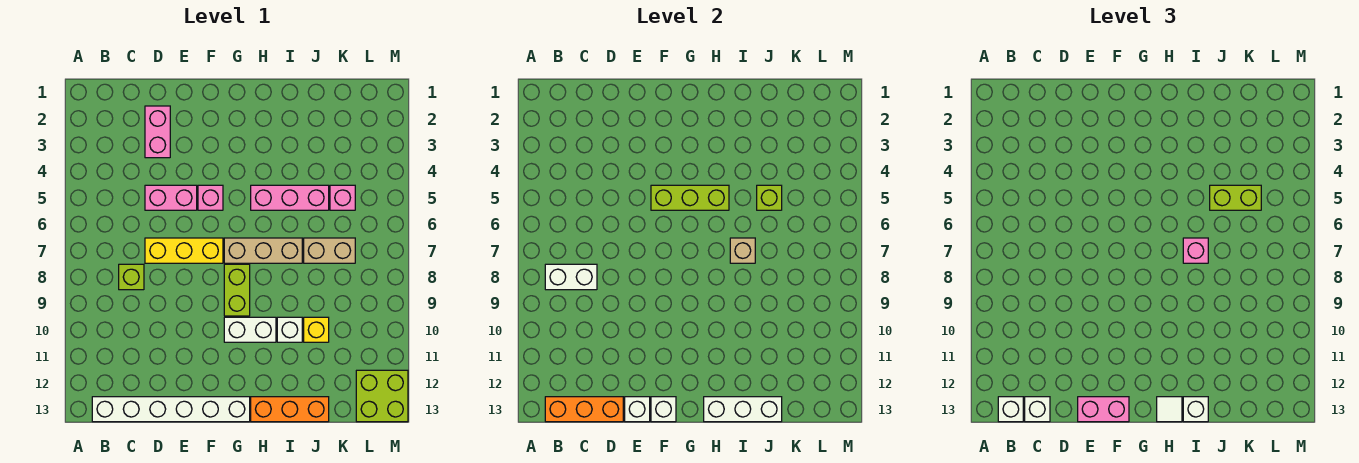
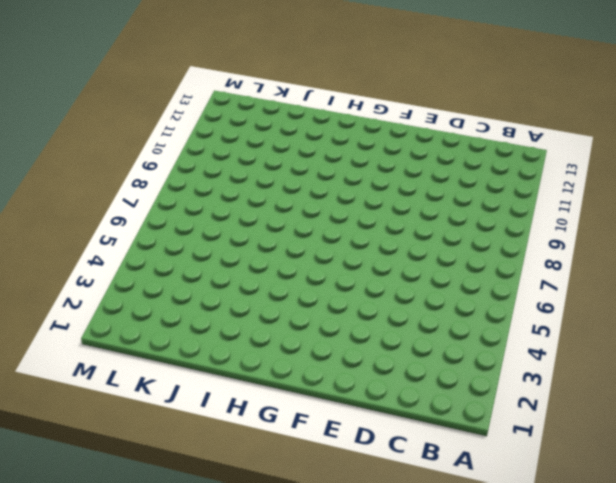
none -> white brick B13:G13 level 1
none -> lime brick C8 level 1
none -> pink brick D2:D3 level 1
none -> pink brick D5:E5 level 1

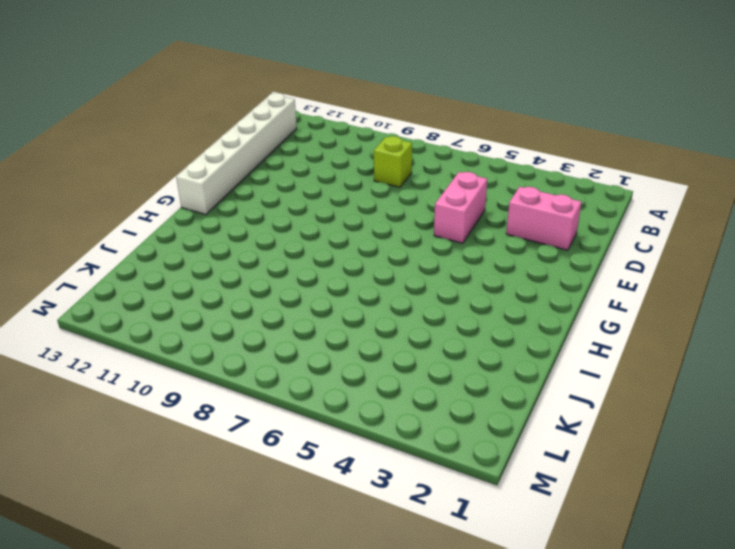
none -> yellow brick D7:F7 level 1
none -> pink brick F5 level 1
none -> tan brick G7:I7 level 1
none -> lime brick G8:G9 level 1

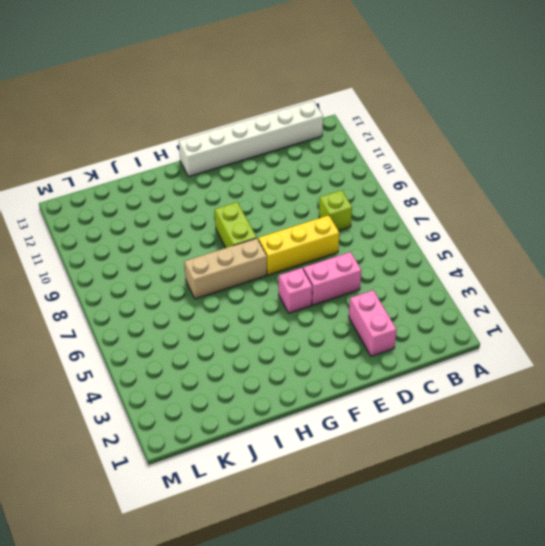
none -> white brick G10:H10 level 1
none -> pink brick H5:J5 level 1
none -> orange brick H13:J13 level 1
none -> white brick I10 level 1

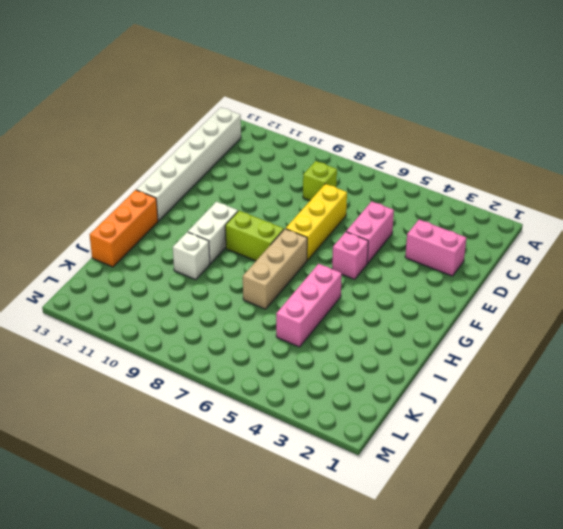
none -> tan brick J7:K7 level 1
none -> yellow brick J10 level 1
none -> pink brick K5 level 1
none -> lime brick L12:M13 level 1

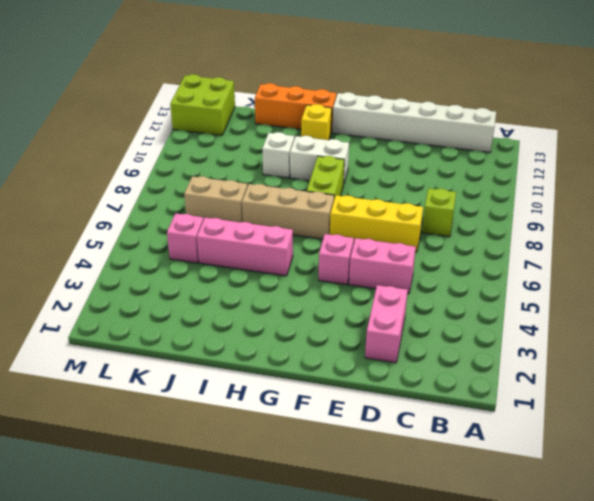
yellow brick H12 level 1 -> yellow brick J10 level 1
none -> white brick B8:C8 level 2
none -> orange brick B13:D13 level 2
none -> white brick E13 level 2
none -> lime brick F5:H5 level 2

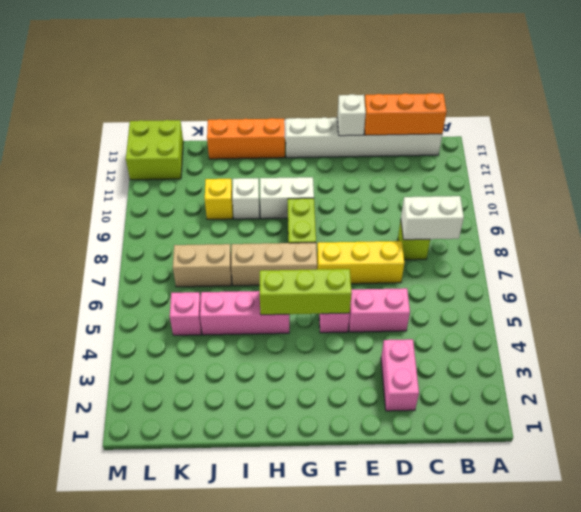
none -> white brick F13 level 2
none -> white brick H13:J13 level 2
none -> tan brick I7 level 2
none -> lime brick J5 level 2

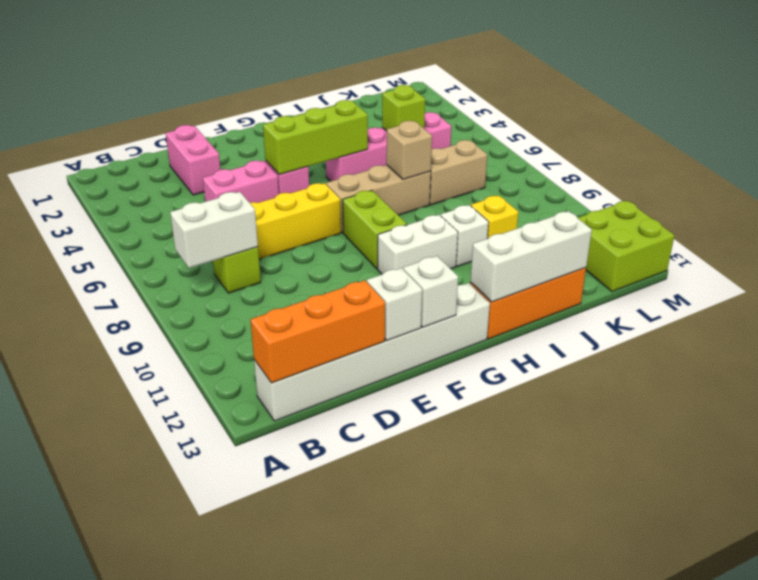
none -> white brick B13 level 3
none -> white brick C13 level 3
none -> pink brick E13:F13 level 3
none -> white tile H13 level 3

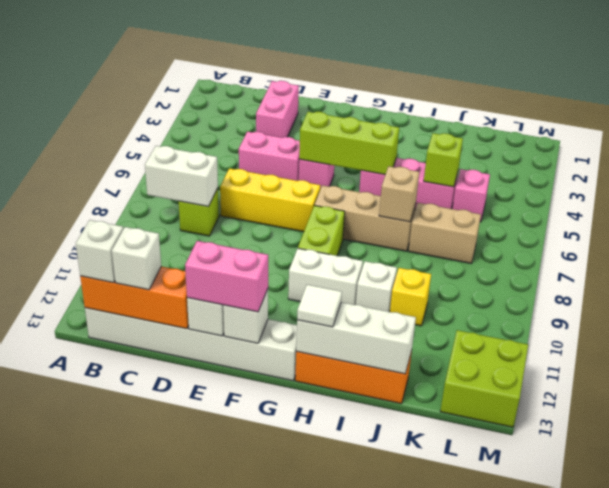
none -> pink brick I7 level 3
none -> white brick I13 level 3
none -> lime brick J5:K5 level 3

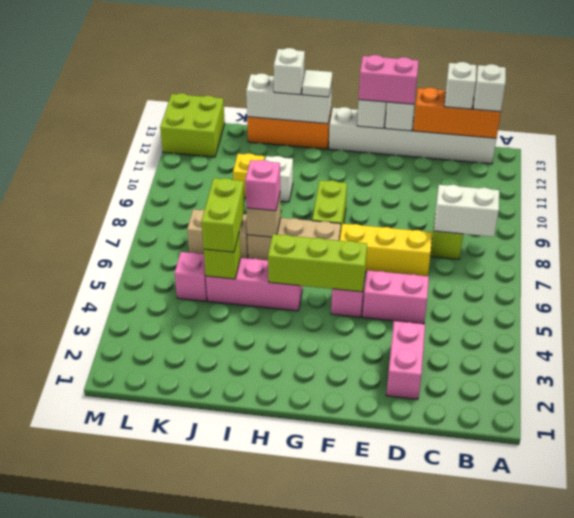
lime brick J5:J6 level 3 -> lime brick J5:K5 level 3
none -> white brick G10:H10 level 1

